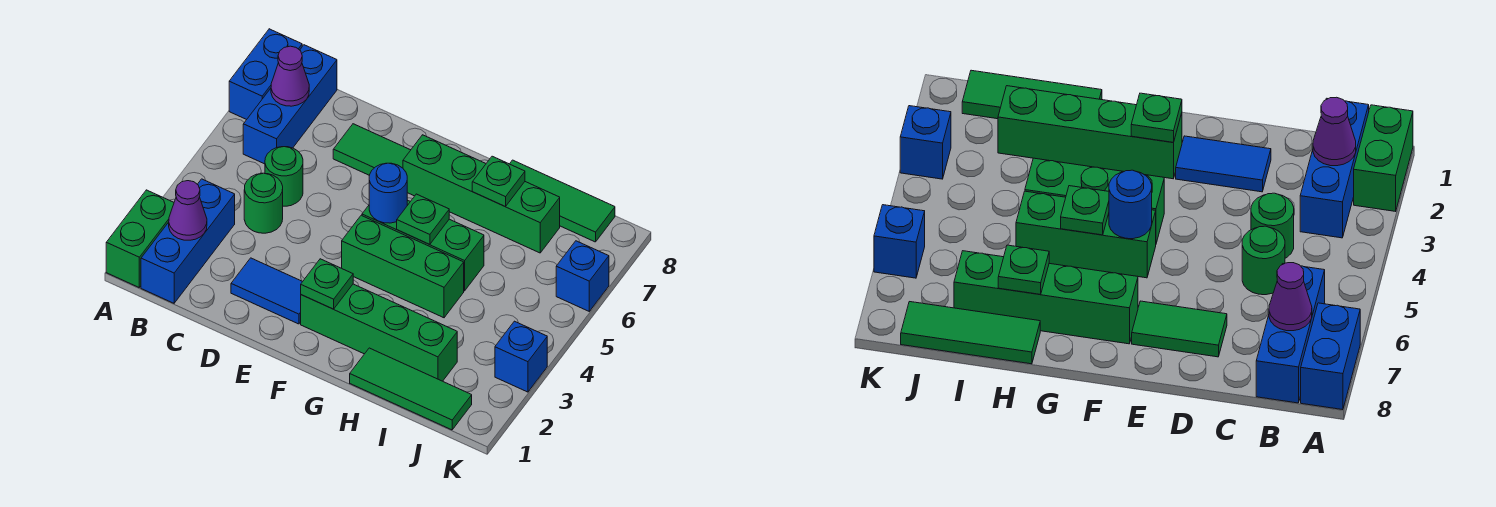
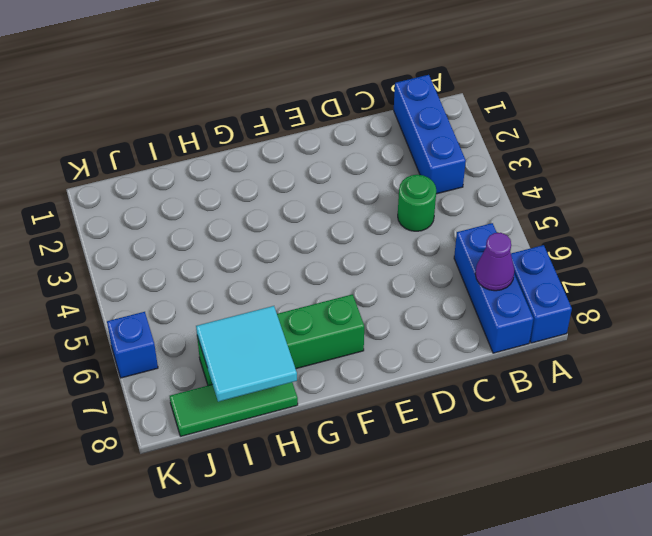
cyan tile H7:I8 level 2 -> green plate H7 level 2
none -> green brick A1:A2 level 1
none -> green round brick C5 level 1
none -> blue tile D2:E2 level 1

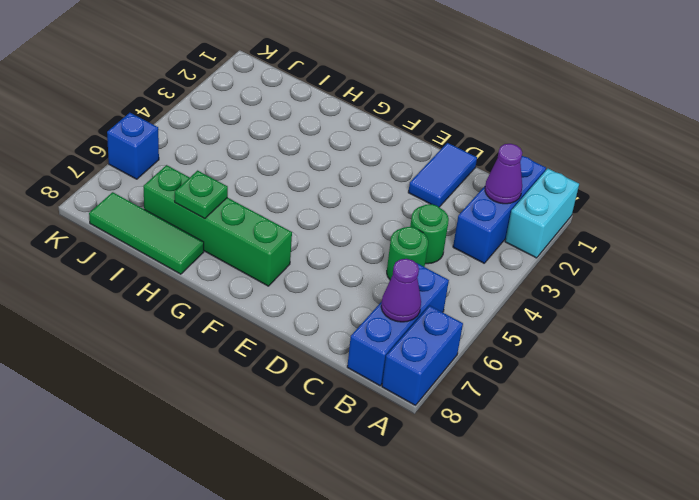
cyan brick A1:A2 level 1 -> green brick A1:A2 level 1
blue tile D1:D2 level 1 -> blue tile D2:E2 level 1
none -> green tile D7:E7 level 1
none -> green brick F2:I2 level 1
none -> green brick F4:H4 level 1

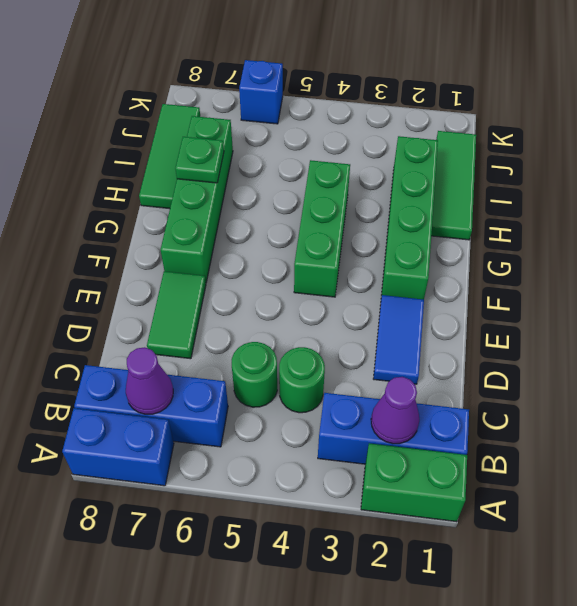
none -> green brick F5:H5 level 1
none -> blue brick K3 level 1
none -> green plate F2 level 2

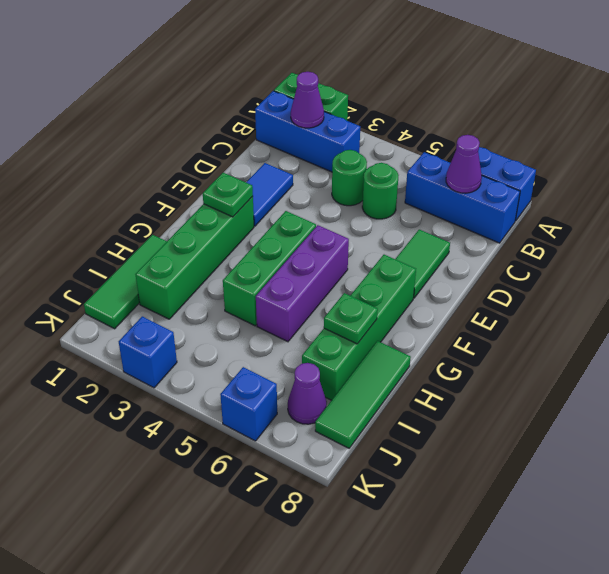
purple brick F5:H5 level 1 -> green brick F5:H5 level 1
purple cone J7 level 1 -> none
none -> blue round brick F5 level 2
none -> green plate G5 level 2

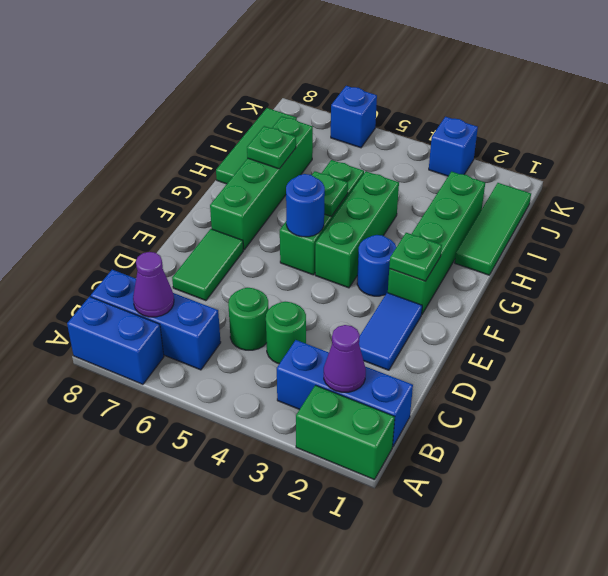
blue round brick F3 level 1 -> none

